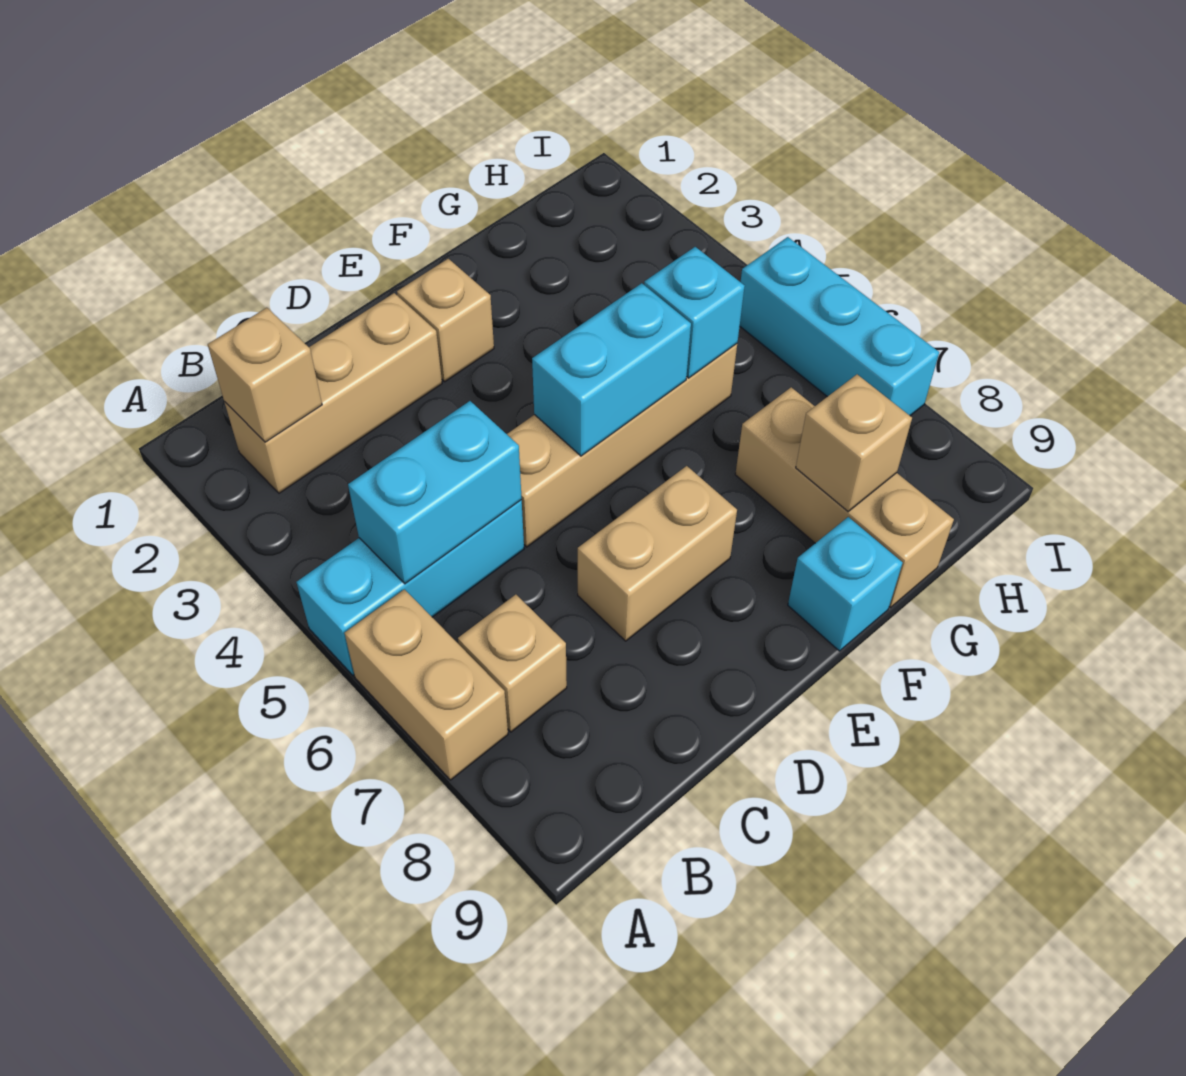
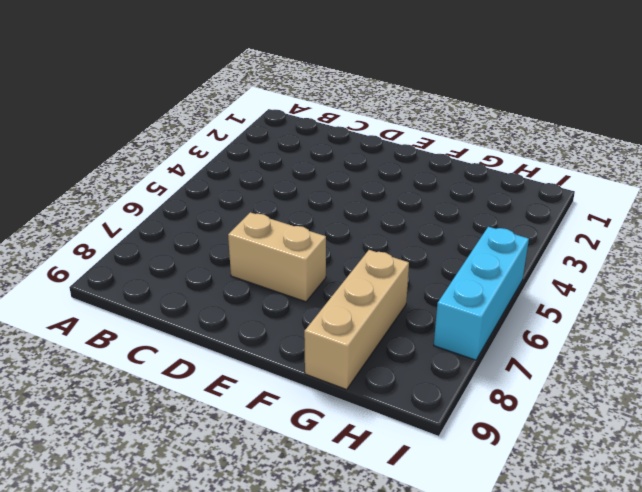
none -> cyan brick A5:C5 level 1
none -> tan brick A6:A7 level 1
none -> tan brick B2:D2 level 1

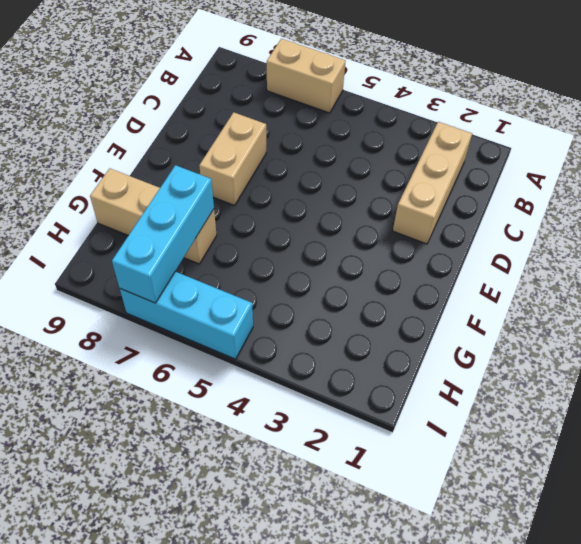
cyan brick G7:I7 level 2 -> cyan brick A5:C5 level 1
none -> tan brick B7 level 1
none -> tan brick D5:G5 level 1
none -> tan brick E2 level 1

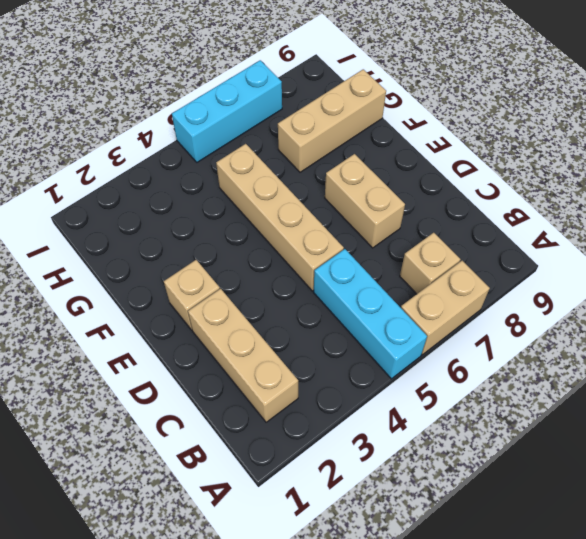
none -> cyan brick F9 level 1
none -> tan brick B2 level 2
none -> cyan brick B5:C5 level 2

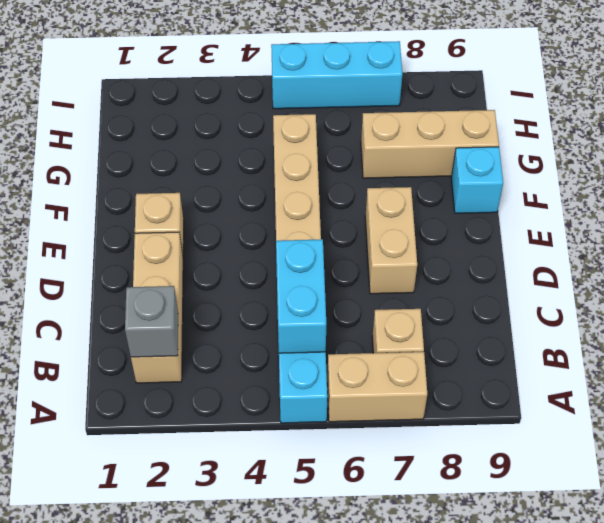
grey brick B2 level 2 -> tan brick B2 level 2
none -> cyan brick E5:F5 level 2
none -> cyan brick G5 level 2
none -> tan brick G8 level 2

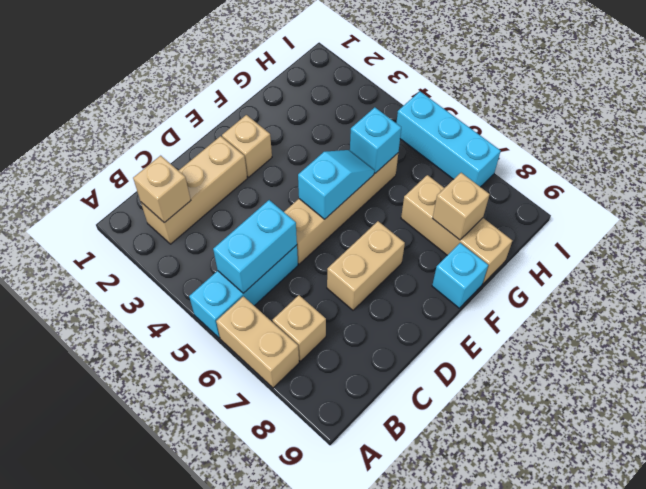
cyan slope E5:F5 level 2 top E -> cyan brick E5:F5 level 2

